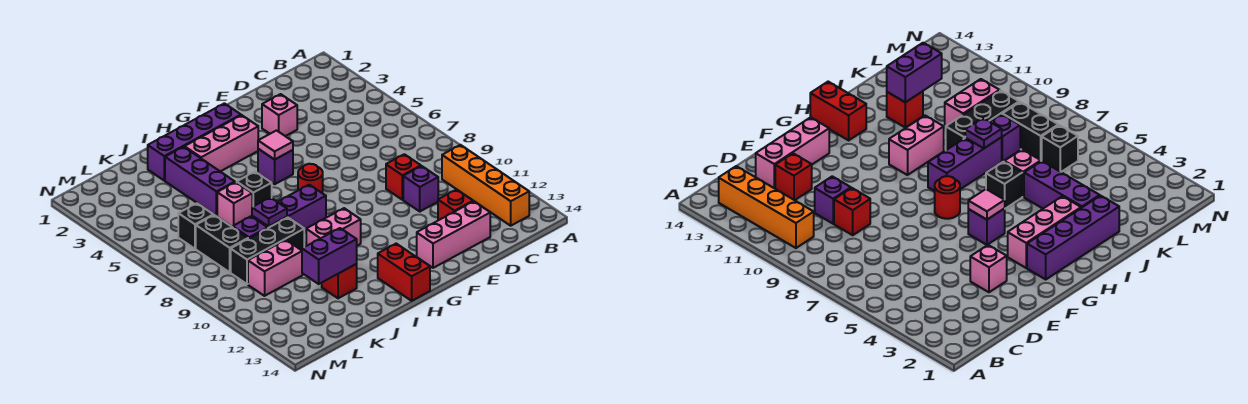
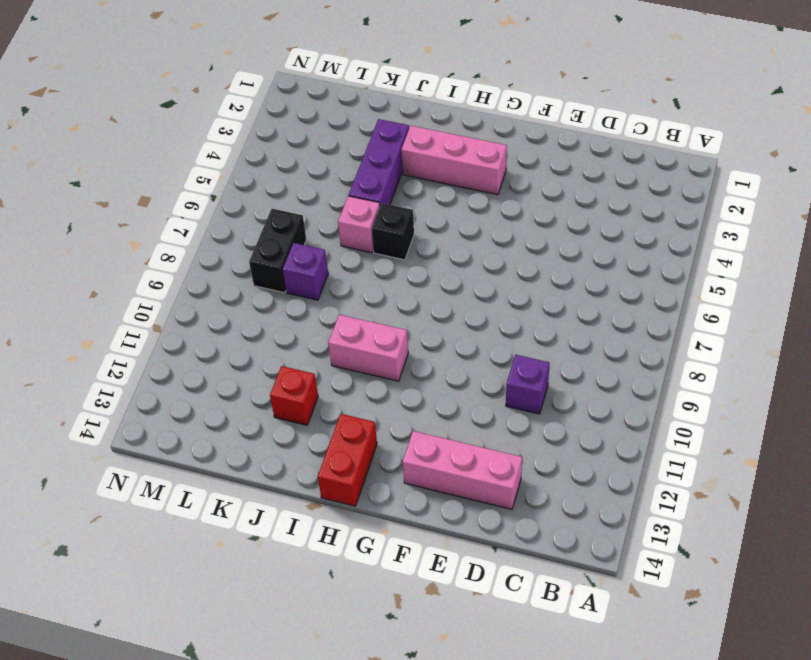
none -> orange brick B10:B13 level 1
none -> red brick D9 level 1
none -> red brick D12 level 1

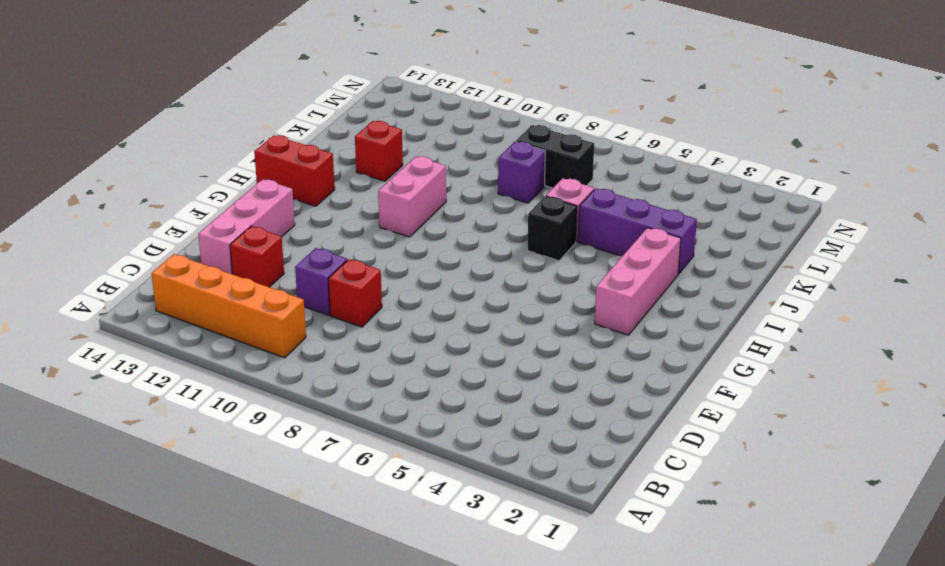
none -> pink brick E3 level 1
none -> purple brick G2:J2 level 1
none -> purple brick G5 level 1

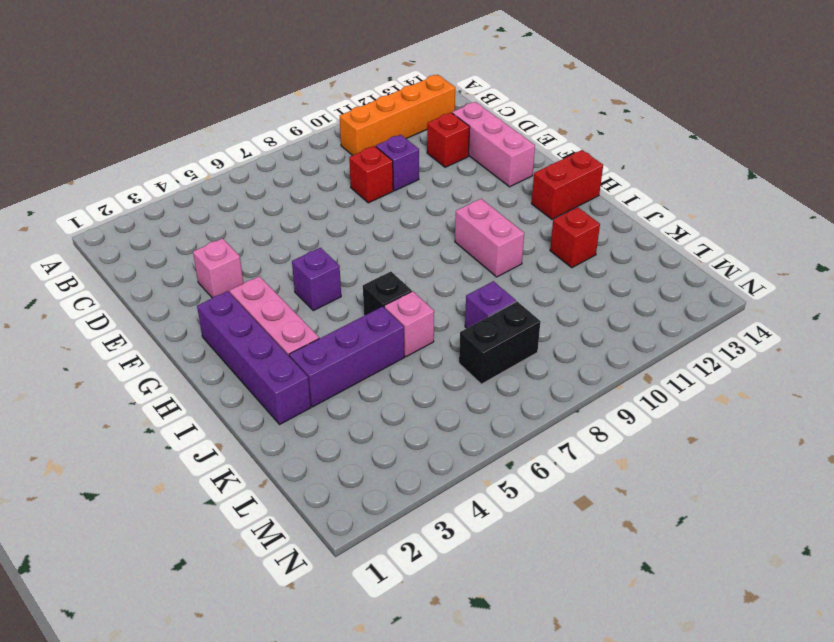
none -> red round brick G7 level 1
none -> purple brick H8:J8 level 1
none -> black brick J9:L9 level 1

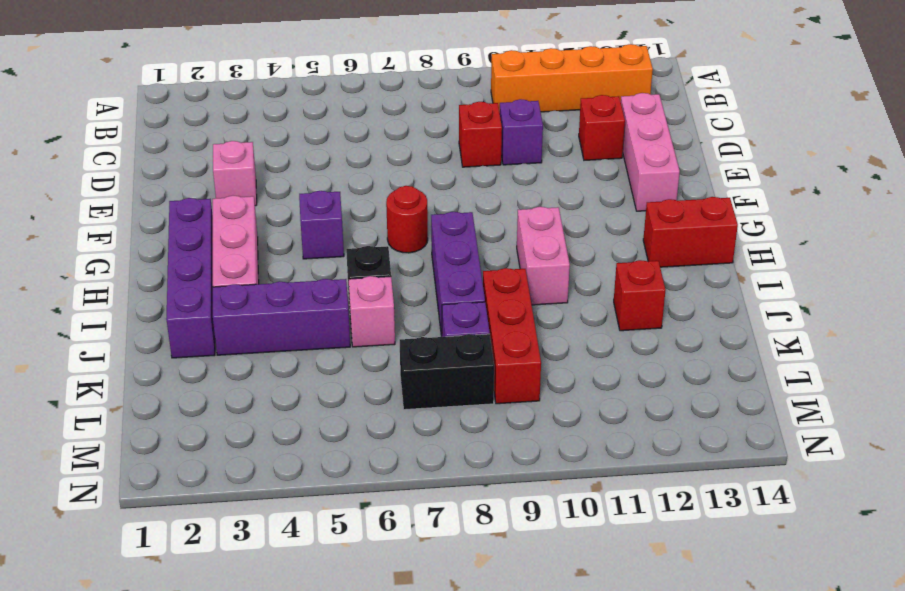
red brick J9:L9 level 1 -> black brick J9:L9 level 1
none -> pink brick K10:L10 level 1
none -> black brick L6 level 1
none -> pink tile G5 level 2

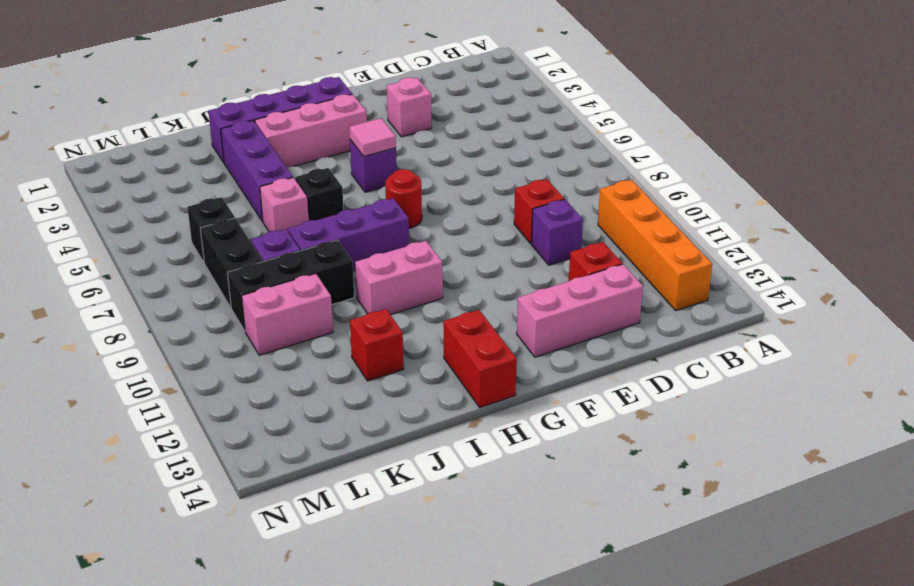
none -> purple plate J8 level 2
none -> purple brick J12:K12 level 2

